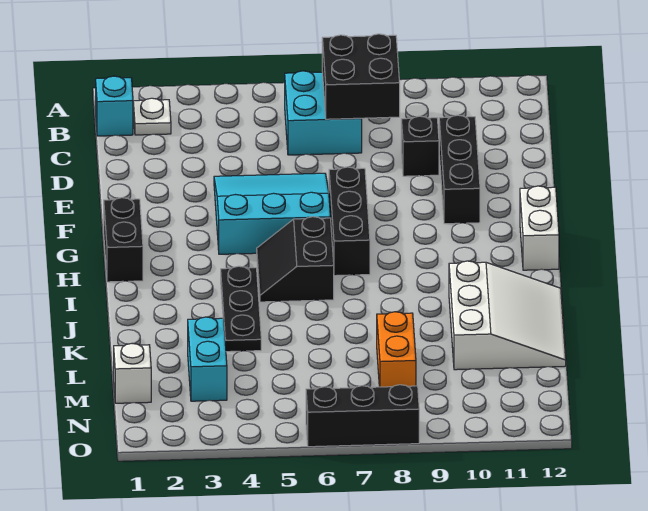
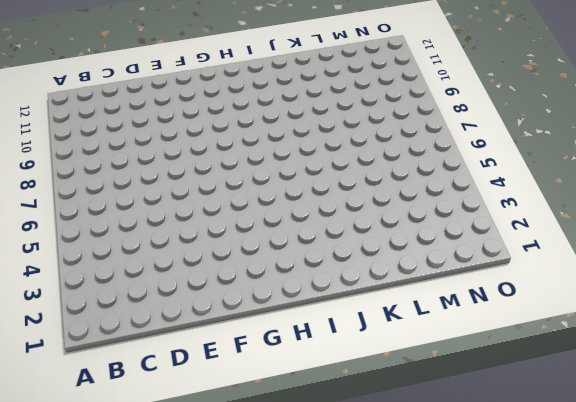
none -> cyan brick B1 level 1
none -> white plate B2 level 1
none -> cyan brick B6:C7 level 1

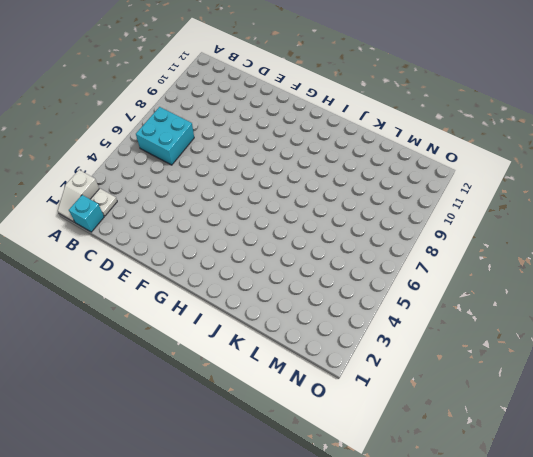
white slope A1:A2 level 1 top 2 -> none
none -> black brick D9 level 1
none -> black brick D10:F10 level 1
none -> cyan slope E4:G6 level 1 top G

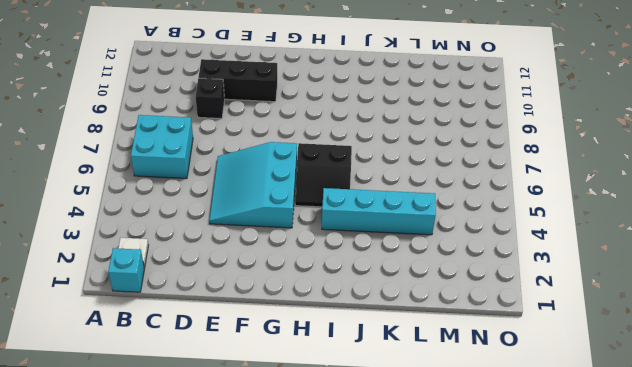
cyan brick I4:L4 level 1 -> black plate I4:K4 level 1
none -> black brick F7:H7 level 1
none -> black brick G1:H1 level 1
none -> white brick G12:H12 level 1

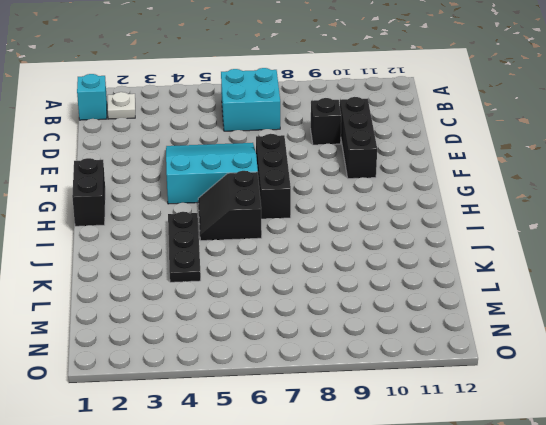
none -> white brick G12:H12 level 1
none -> white slope J10:L12 level 1 top 10
none -> cyan brick L3:M3 level 1

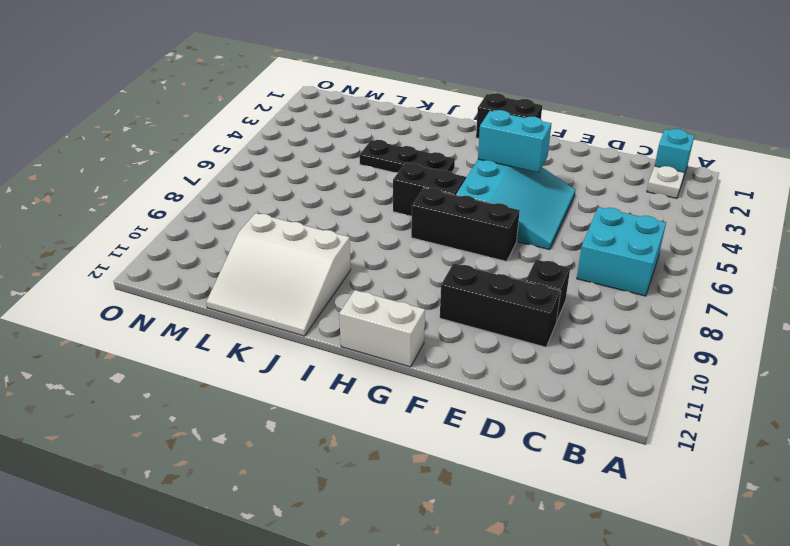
cyan brick F4:G4 level 2 -> cyan brick L3:M3 level 1
none -> orange brick L8:M8 level 1
none -> white brick M1 level 1
none -> black brick O6:O8 level 1

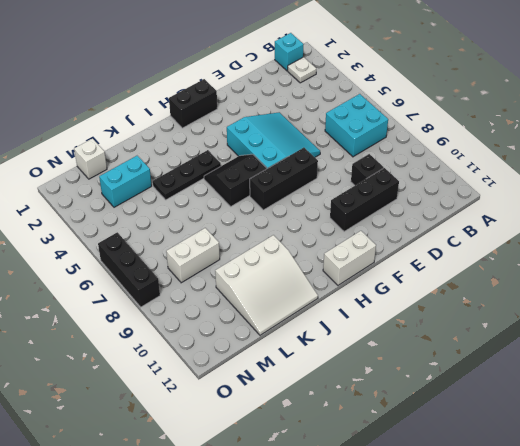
white brick L8:M8 level 1 -> orange brick L8:M8 level 1
none -> black brick B7:C8 level 2

